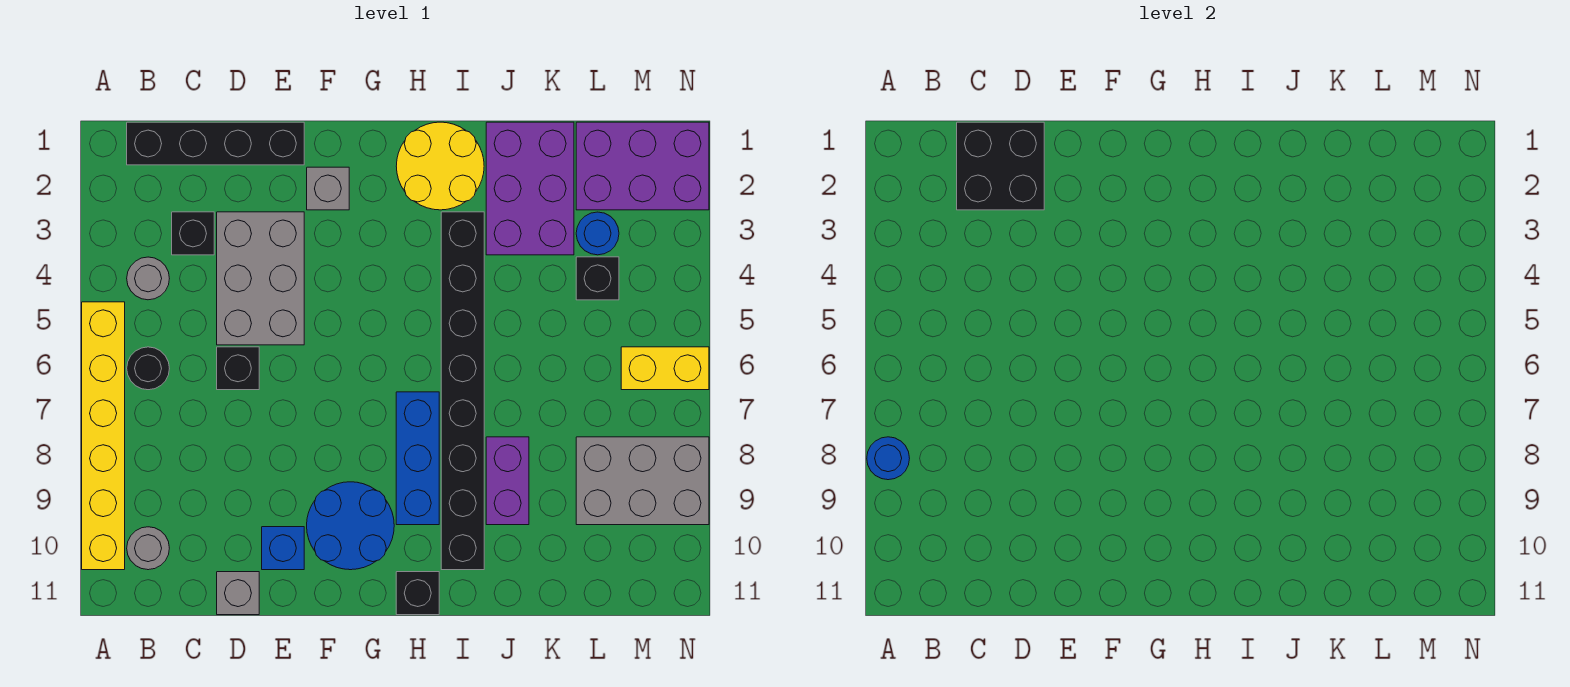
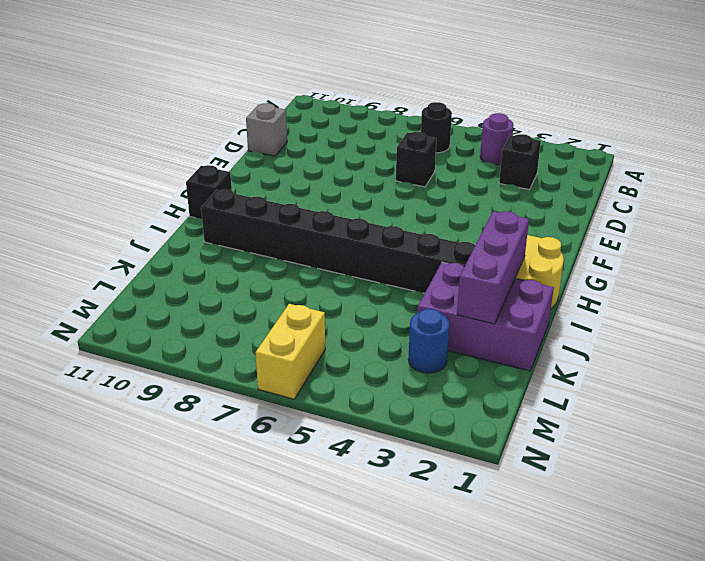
purple round brick B4 level 1 -> grey round brick B4 level 1
purple brick I2:K2 level 2 -> none
none -> yellow brick A5:A10 level 1
none -> black brick B1:E1 level 1
none -> grey round brick B10 level 1

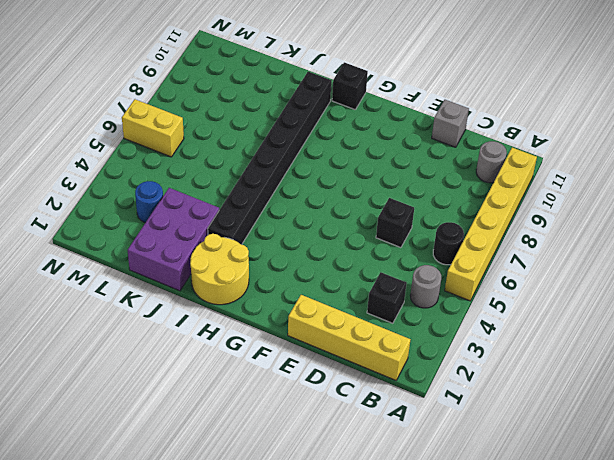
yellow brick B1:E1 level 1 -> black brick B1:E1 level 1
none -> grey brick D3:E5 level 1
none -> blue brick E10 level 1
none -> grey brick F2 level 1

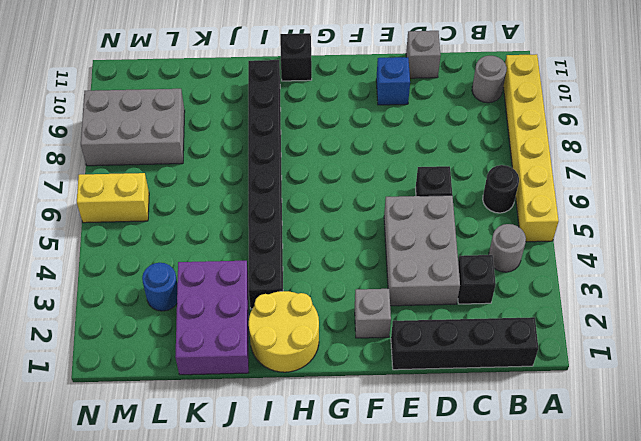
none -> blue round brick F9:G10 level 1
none -> blue brick H7:H9 level 1
none -> purple brick J8:J9 level 1

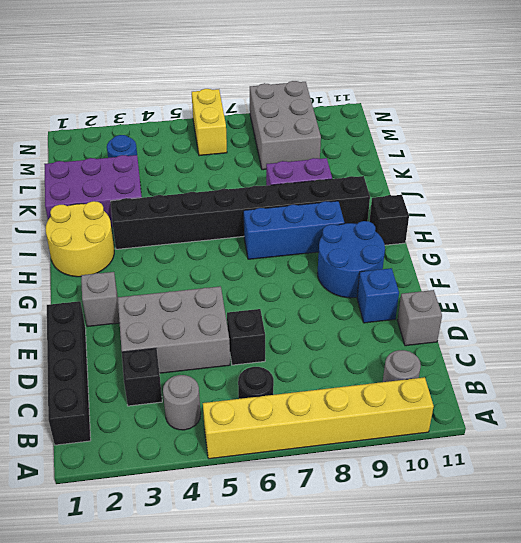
none -> purple brick L1:N2 level 1
none -> black brick L4 level 1
none -> blue round brick A8 level 2

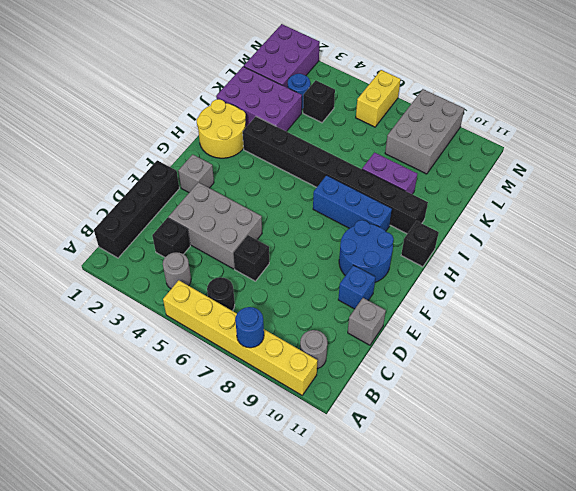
none -> black brick C1:D2 level 2

